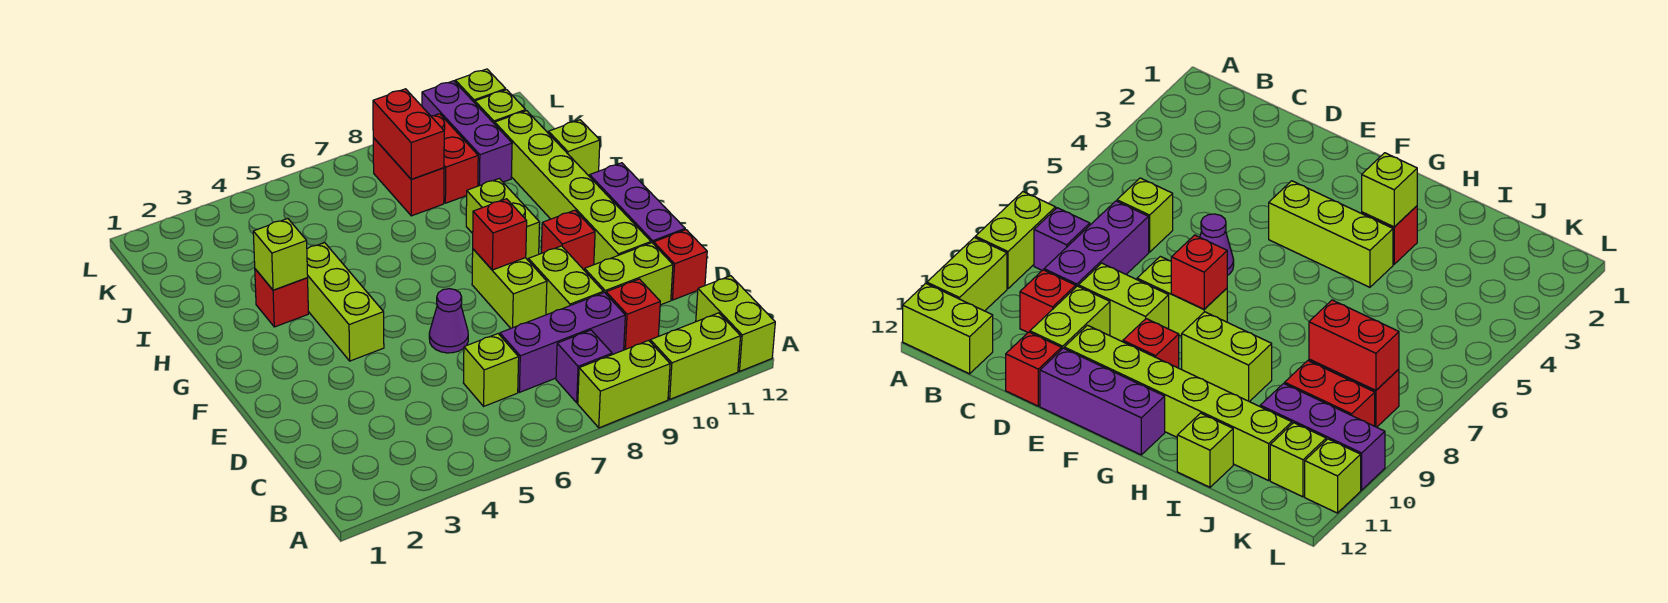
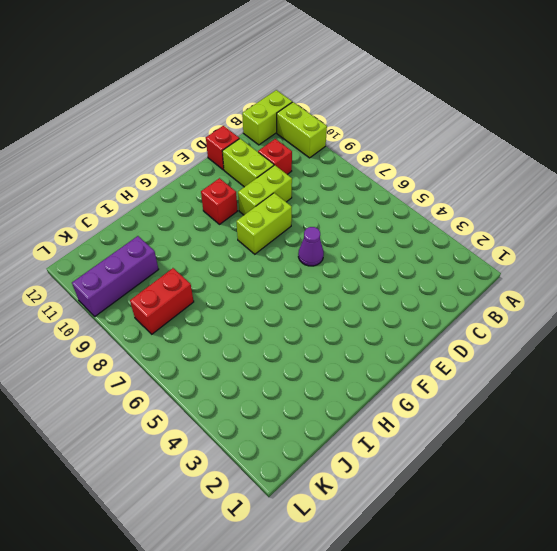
none -> lime brick A8:A9 level 1
none -> purple brick B8 level 1
none -> lime brick C6 level 1

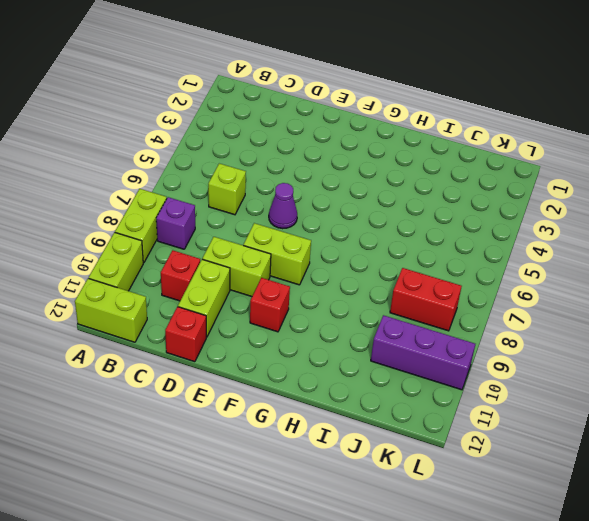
none -> purple brick C7:C9 level 1
none -> lime brick E11:J11 level 1
none -> purple brick E12:G12 level 1

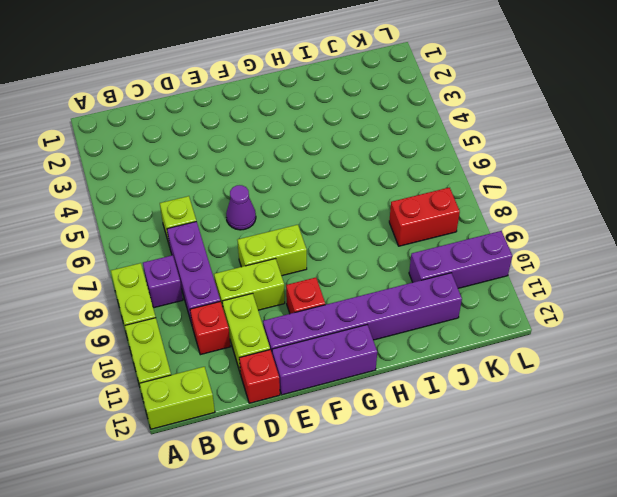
purple brick E11:J11 level 1 -> lime brick E11:J11 level 1
none -> lime brick F4:H4 level 1
none -> lime brick G9:H9 level 1
none -> red brick H3 level 1

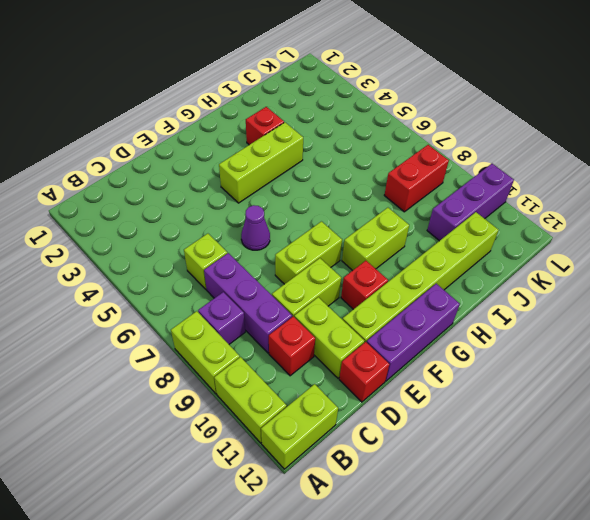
none -> lime brick I12 level 1
none -> red brick J9:K9 level 1
none -> lime brick K11 level 1

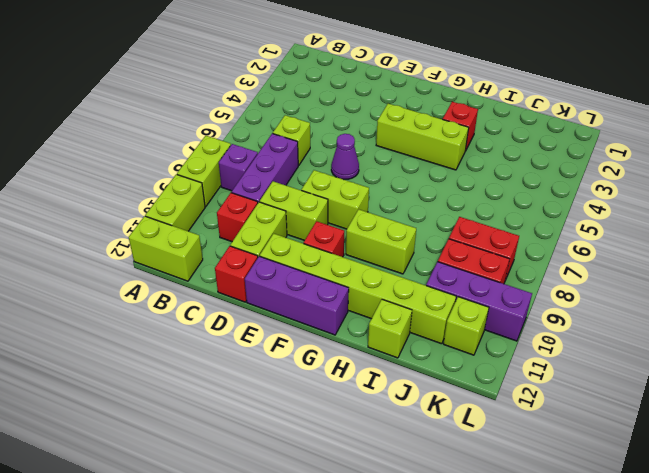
none -> lime brick L11 level 1
none -> red brick F8 level 2
none -> lime brick H3 level 2

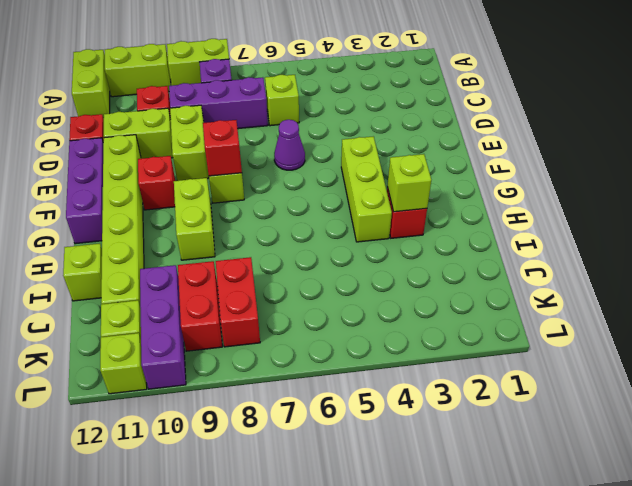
none -> red brick J8:K8 level 2

